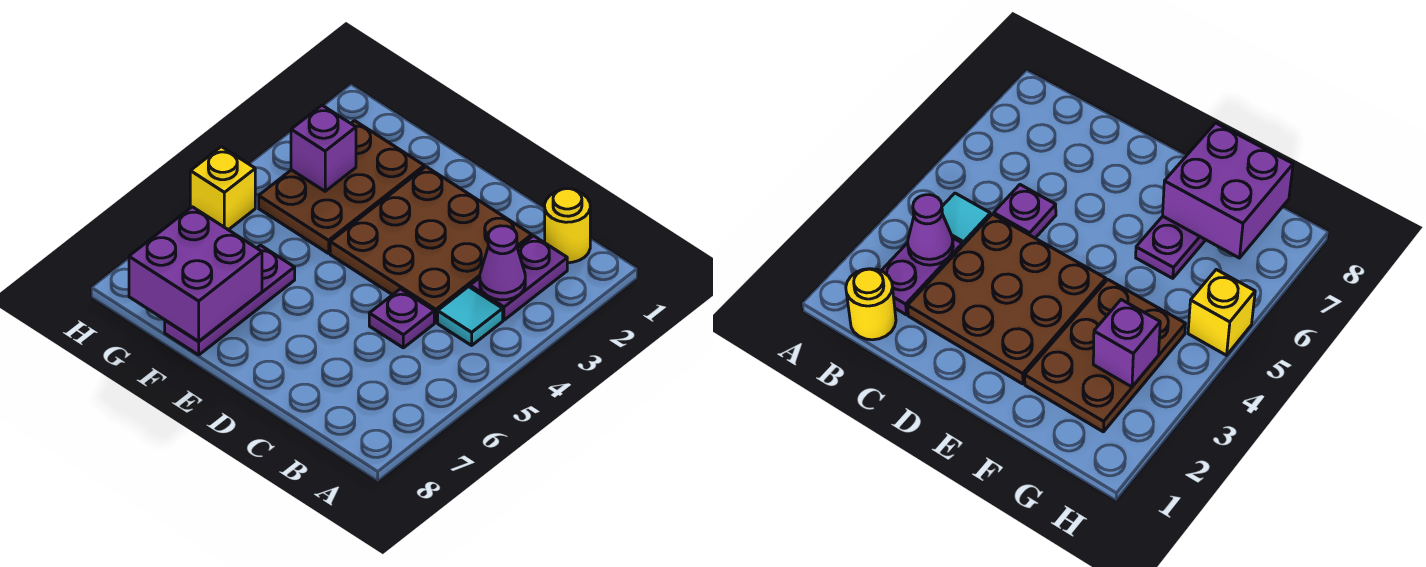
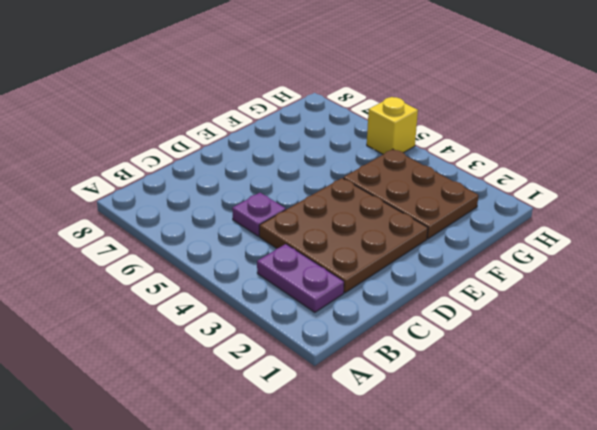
none -> yellow round brick B1 level 1
none -> cyan tile B4 level 1

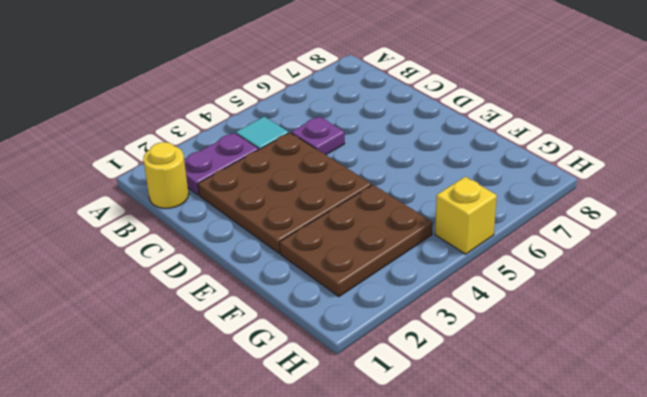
none -> purple plate F6:F8 level 1
none -> purple cone B3 level 2

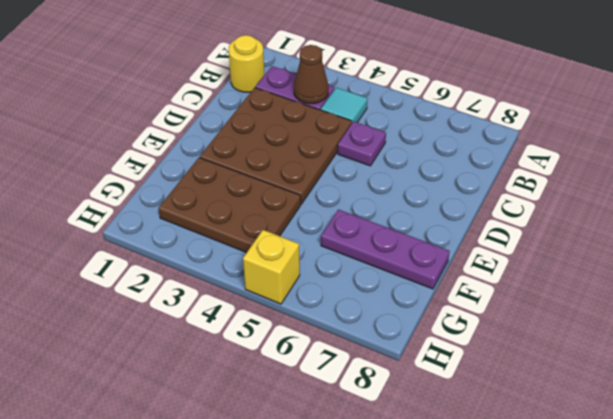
brown cone B3 level 2 -> purple cone B3 level 2
none -> purple brick F7:G8 level 2
none -> purple brick G3 level 2

